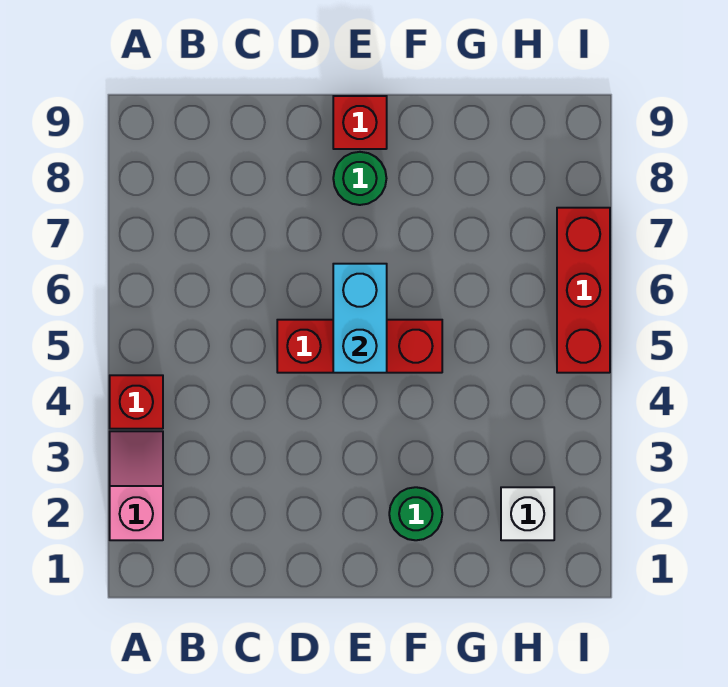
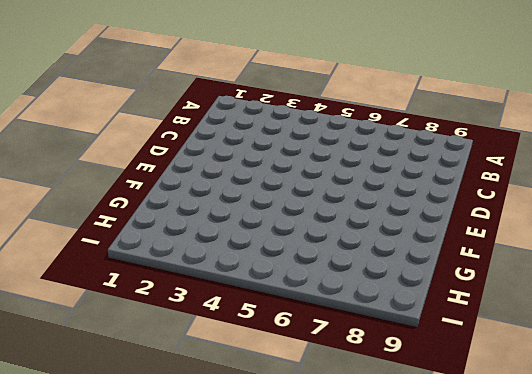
none -> pink slope A2:A3 level 1 top 2
none -> red brick A4 level 1

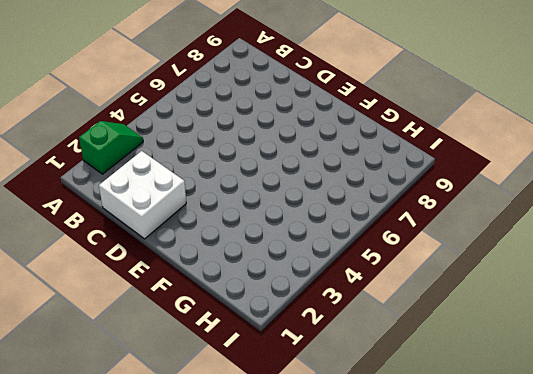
green slope A2:A3 level 1 top 2 -> pink slope A2:A3 level 1 top 2
white brick C1:D2 level 1 -> none
none -> red brick A4 level 1
none -> red brick D5:F5 level 1

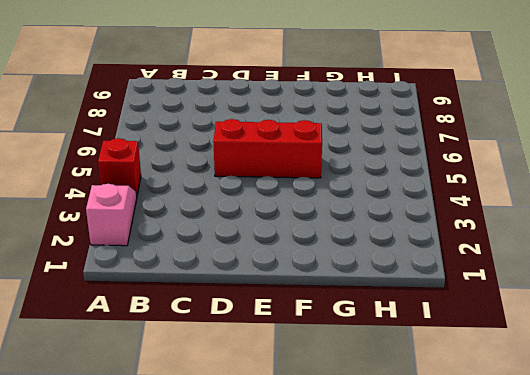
none -> green round brick E8 level 1
none -> red brick E9 level 1

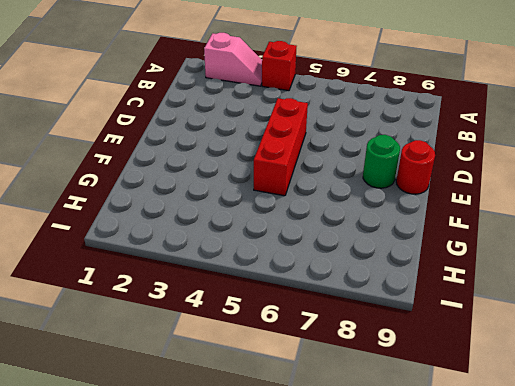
red round brick E9 level 1 -> red brick E9 level 1
none -> green round brick F2 level 1
none -> white brick H2 level 1

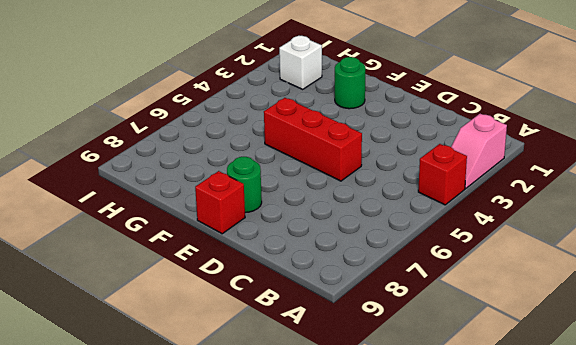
none -> red brick I5:I7 level 1
none -> cyan brick E5:E6 level 2

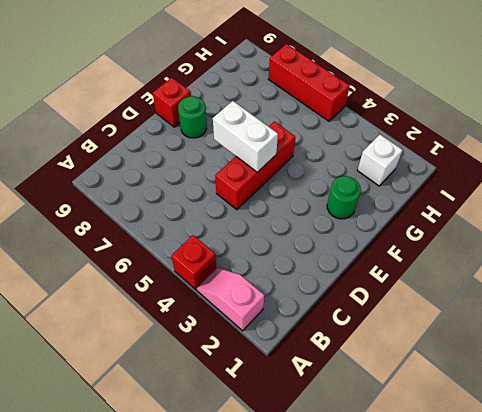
white brick E5:E6 level 2 -> cyan brick E5:E6 level 2

